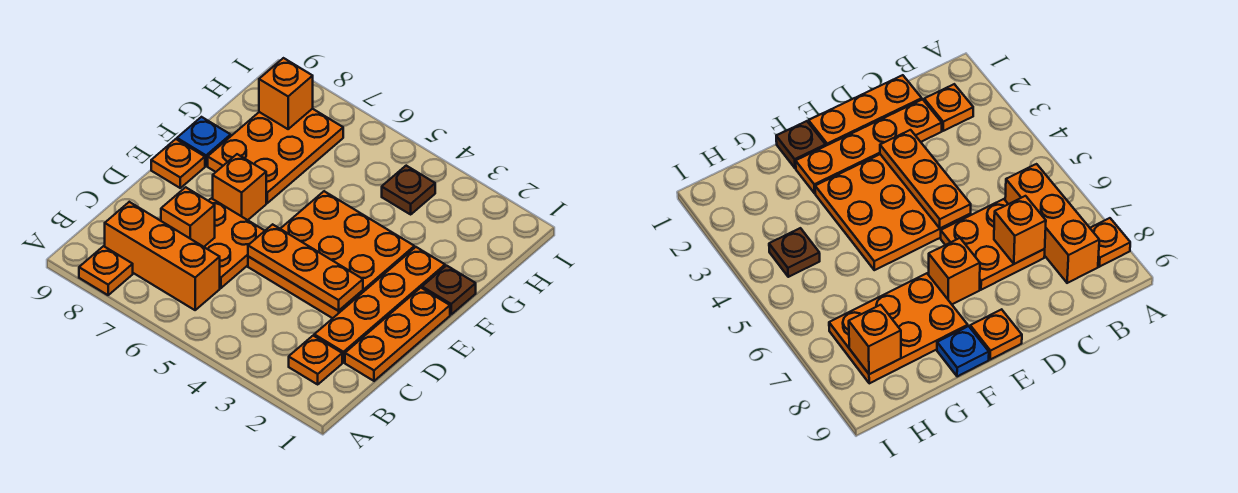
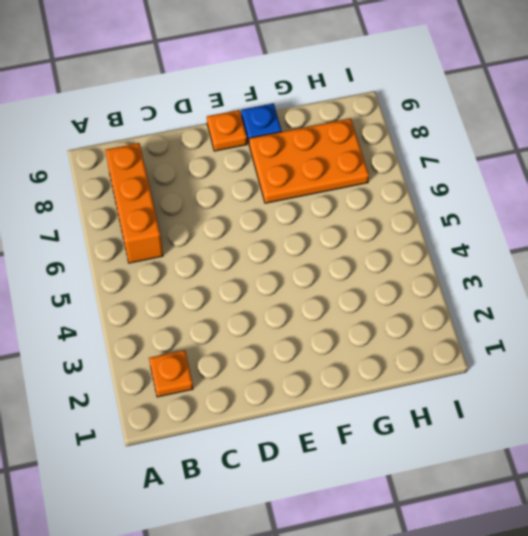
none -> orange plate A8 level 1
none -> orange plate C1:E1 level 1
none -> orange plate C2:F2 level 1

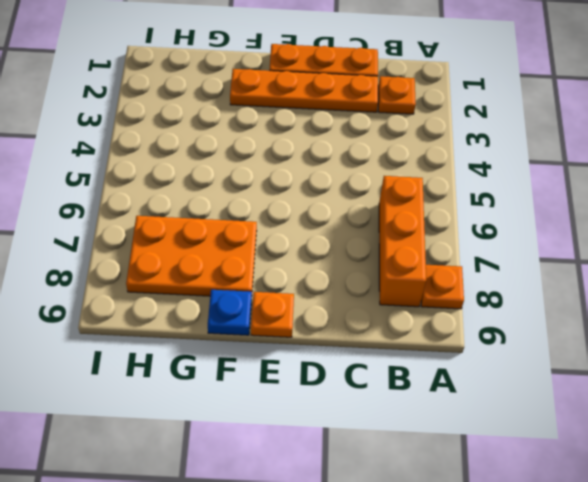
none -> orange plate C6:D7 level 1
none -> orange plate D3:F5 level 1
none -> orange brick E7 level 1

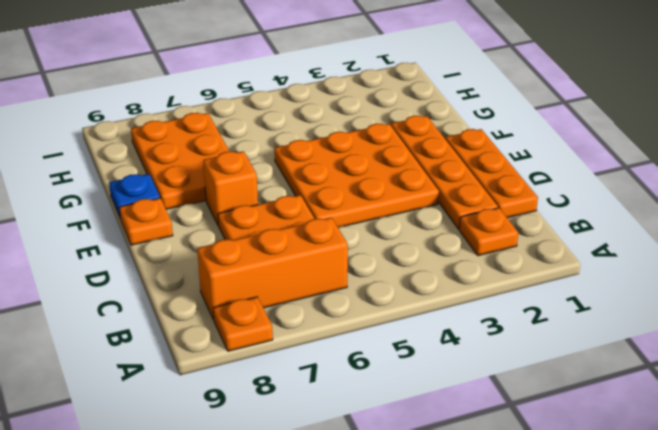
none -> brown plate F1 level 1
none -> brown plate H4 level 1
none -> orange brick C7 level 2

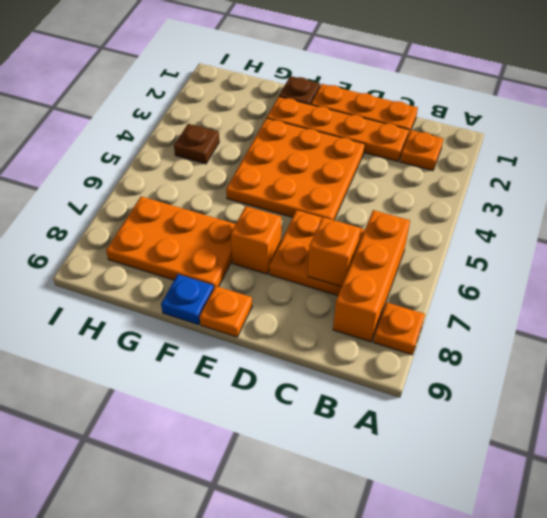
none -> orange plate D3:D5 level 2
none -> orange brick H8 level 2

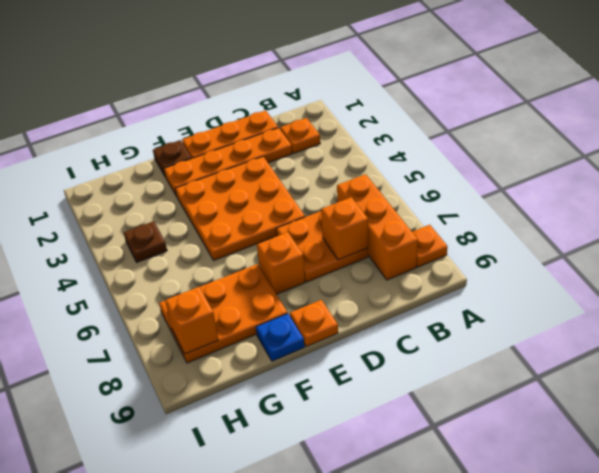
none -> orange plate D3:D5 level 2

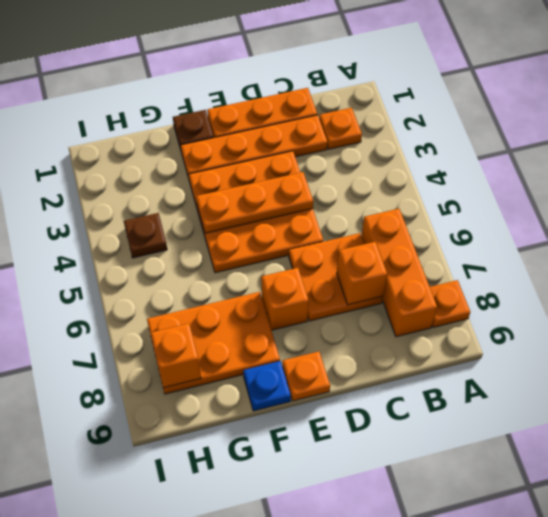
orange plate D4:F4 level 2 -> orange plate D3:D5 level 2

